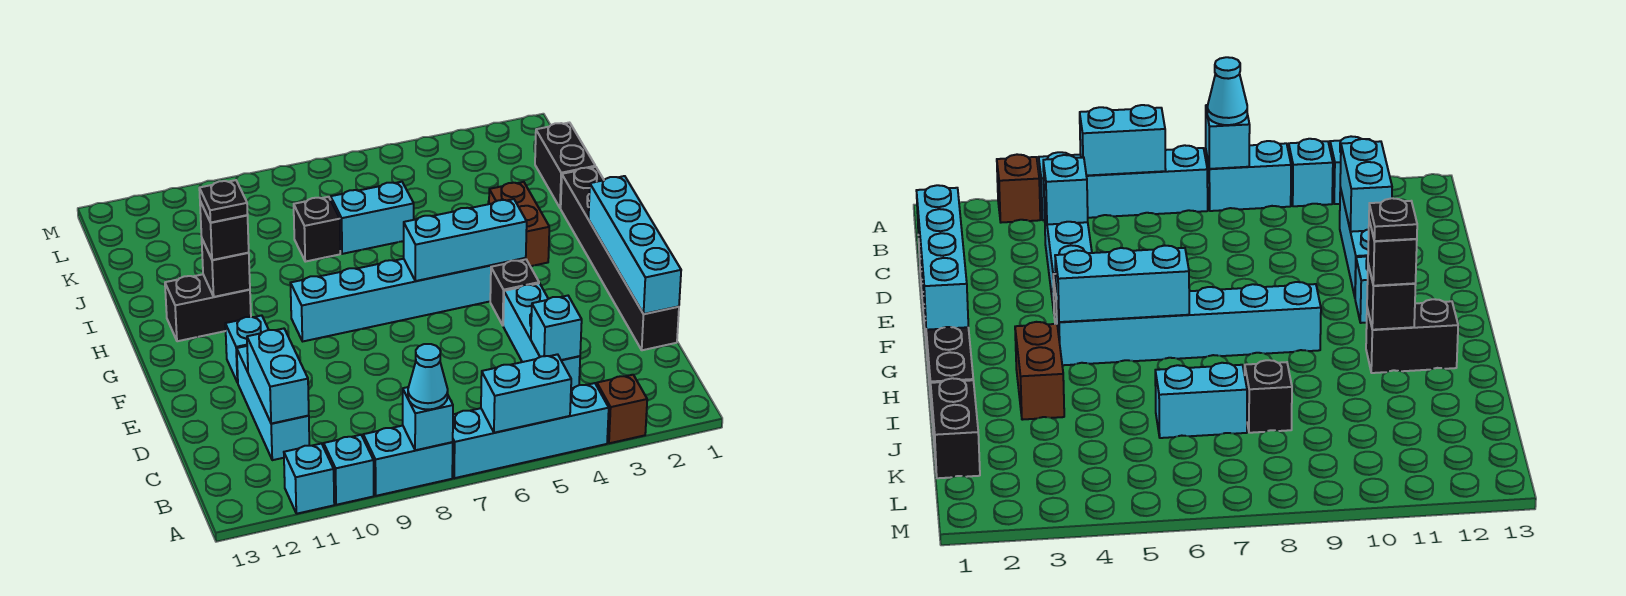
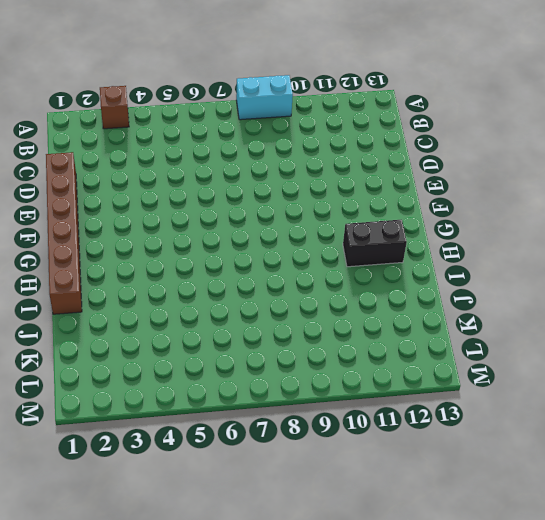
brown brick D1:I1 level 1 -> black brick D1:I1 level 1
none -> cyan brick A4:A7 level 1
none -> cyan brick A10 level 1
none -> cyan brick A11 level 1

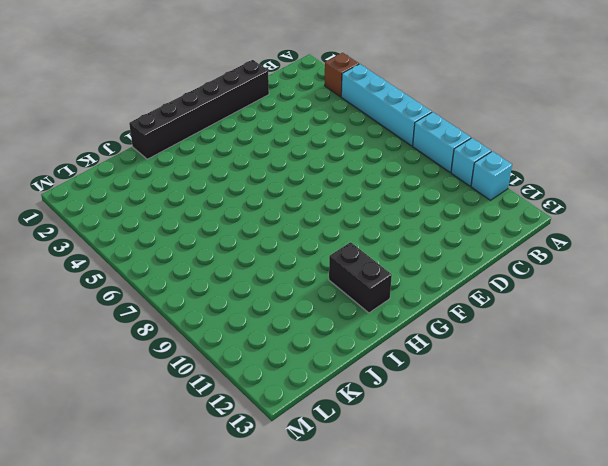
none -> cyan brick C4:E4 level 1
none -> cyan brick C11:E11 level 1
none -> black brick F4 level 1

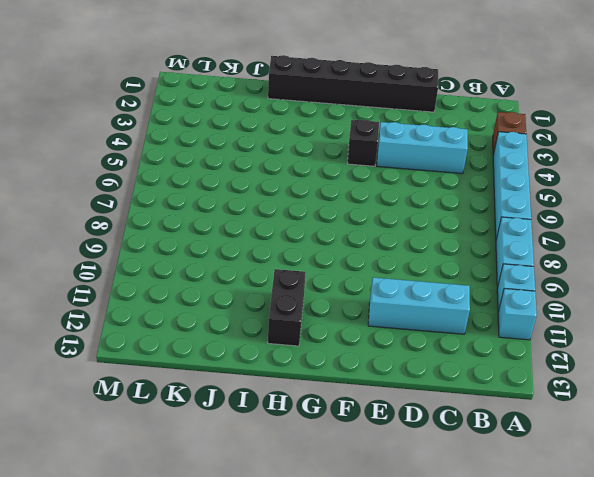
none -> cyan brick F11 level 1
none -> cyan brick G4:G9 level 1
none -> brown brick H3:I3 level 1

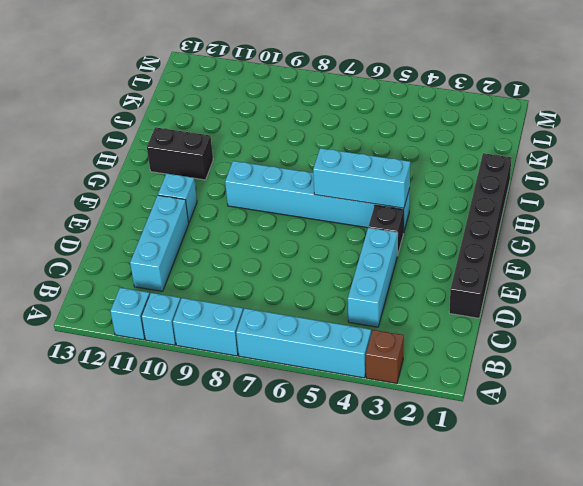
none -> brown brick H3:I3 level 1
none -> black brick J1:K1 level 1
none -> cyan brick J6:J7 level 1

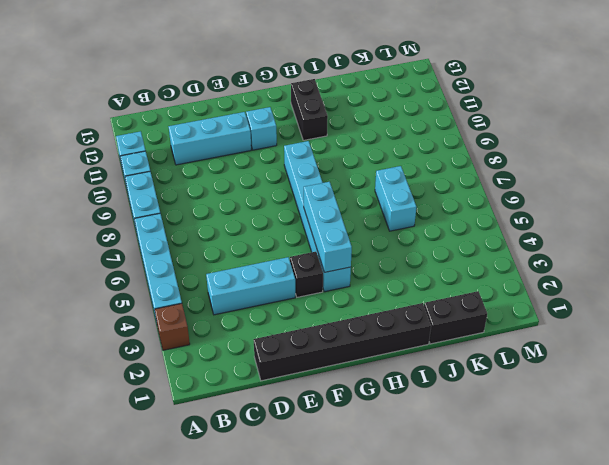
none -> brown brick H3:I3 level 1
none -> black brick J8 level 1
none -> cyan brick A5:A6 level 2

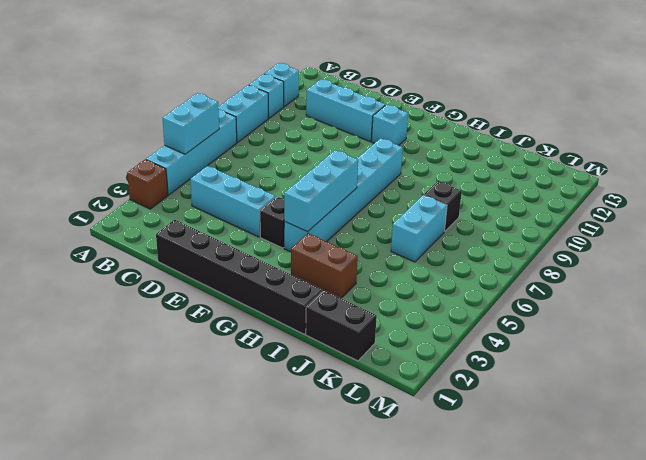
none -> black brick H11:H12 level 1
none -> cyan brick A8 level 2
none -> cyan brick C4 level 2

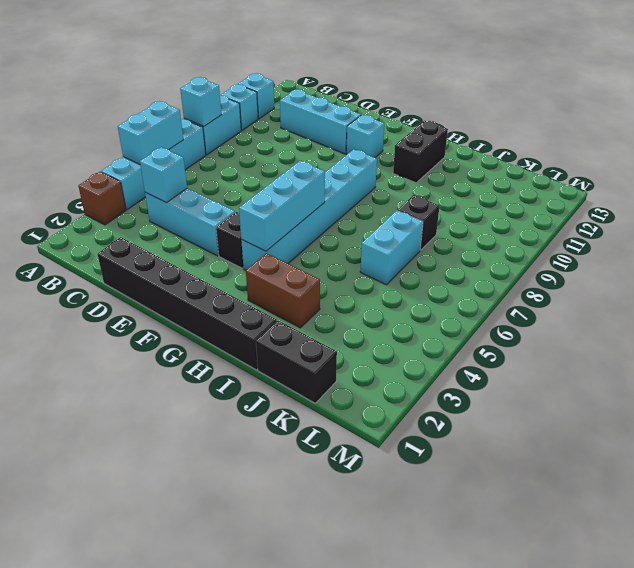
none -> cyan brick C11:D11 level 2
none -> cyan brick D1:G1 level 2
none -> black brick H11 level 2

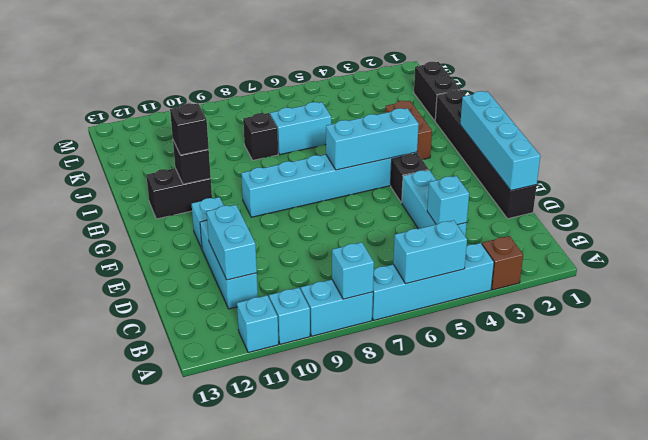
none -> cyan cone A8 level 3
none -> black plate H11 level 4

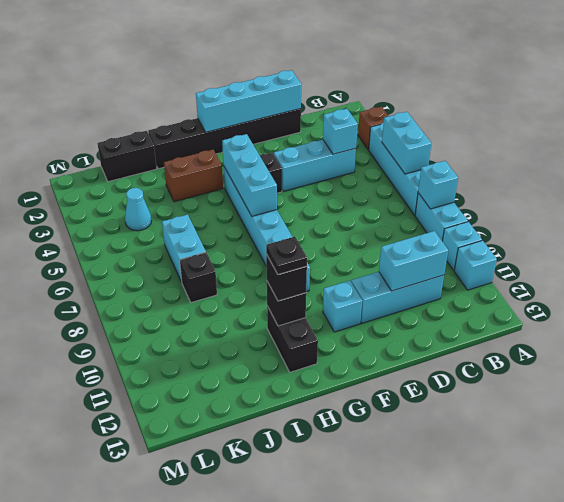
cyan cone K4 level 1 -> cyan cone A8 level 3

